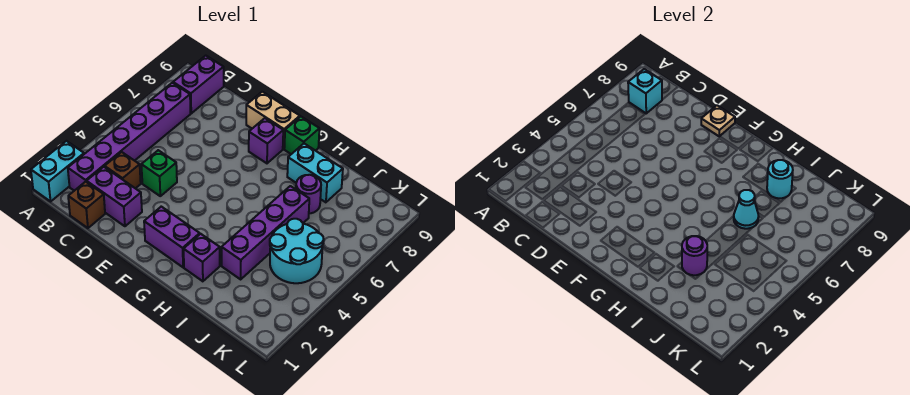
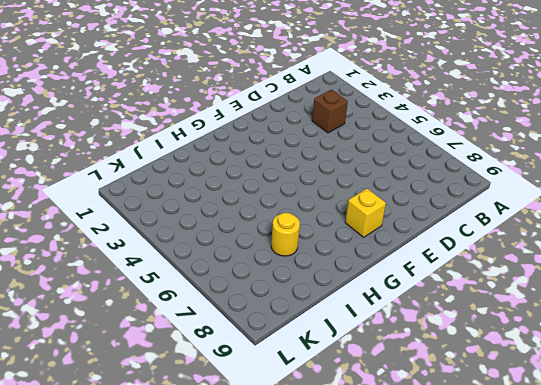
yellow brick F8 level 1 -> purple brick F8 level 1
yellow round brick I7 level 1 -> purple round brick I7 level 1
none -> cyan brick A1:A2 level 1
none -> purple brick B2:B7 level 1
none -> purple brick B8:B9 level 1

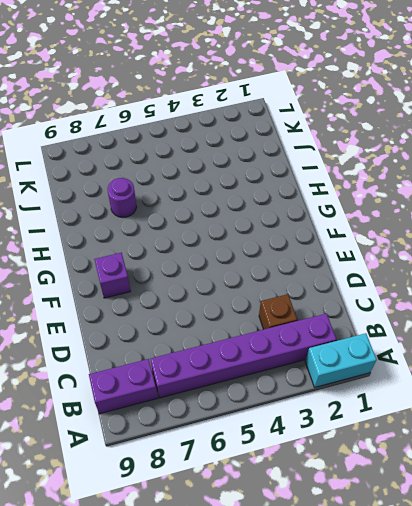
none -> brown brick C1 level 1
none -> purple brick C2:D2 level 1
none -> green brick D4 level 1

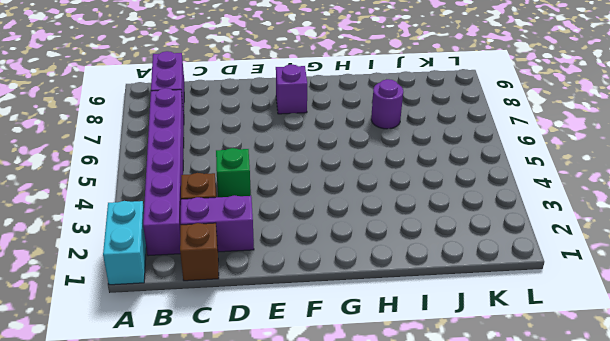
none -> tan brick E9:F9 level 1
none -> purple brick F2:G2 level 1
none -> green brick G9 level 1

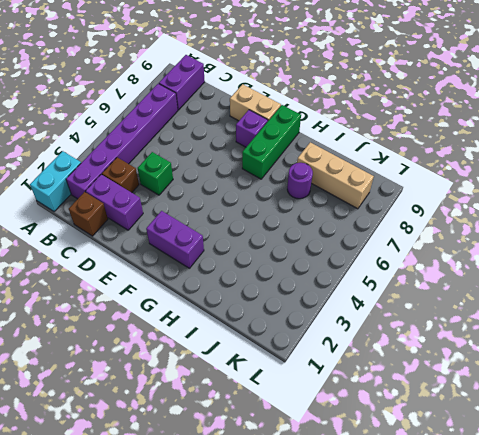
green brick G7:G9 level 1 -> green brick G9 level 1
tan brick I8:K8 level 1 -> cyan brick H8:I8 level 1
none -> purple brick H2 level 1
none -> purple brick I3:I6 level 1
none -> cyan round brick J4:K5 level 1

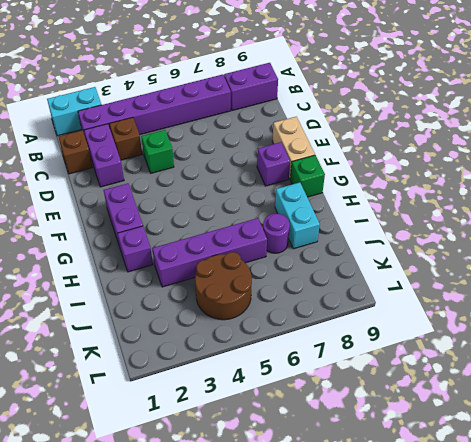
brown round brick J4:K5 level 1 -> cyan round brick J4:K5 level 1
none -> cyan brick B8 level 2
none -> tan plate E9 level 2
none -> purple round brick I3 level 2

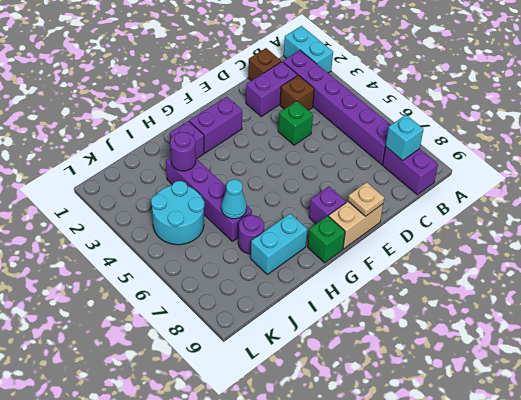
none -> cyan round brick I8 level 2

